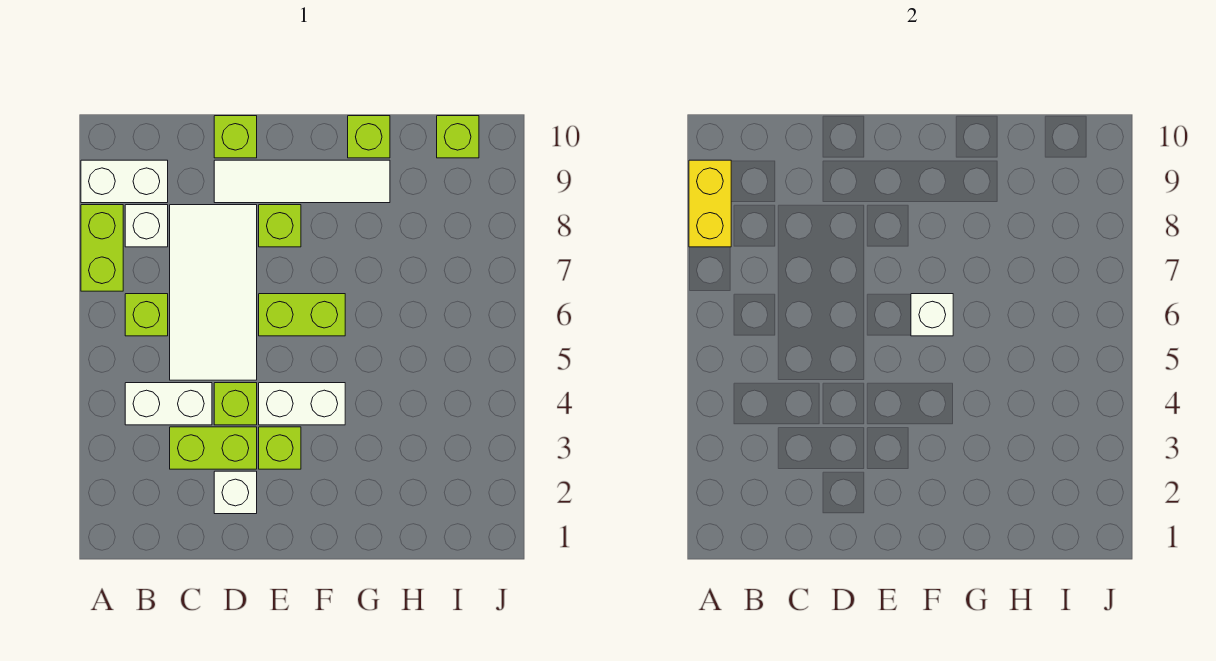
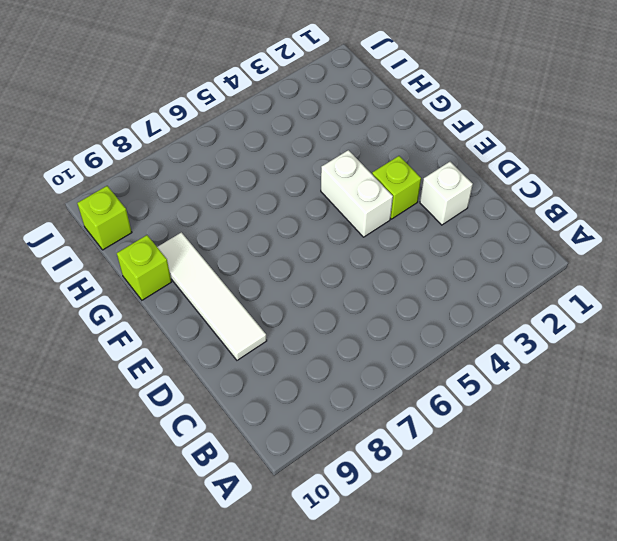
none -> lime brick A7:A8 level 1
none -> white brick A9:B9 level 1
none -> white brick B4:C4 level 1

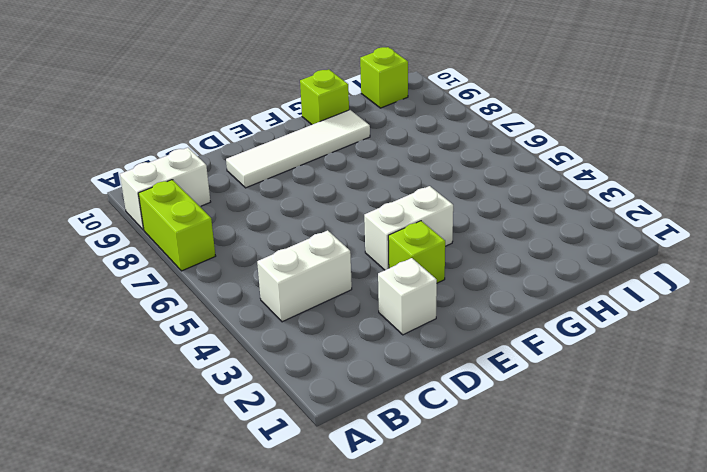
none -> lime brick B6 level 1
none -> white brick B8 level 1
none -> lime brick C3:D3 level 1

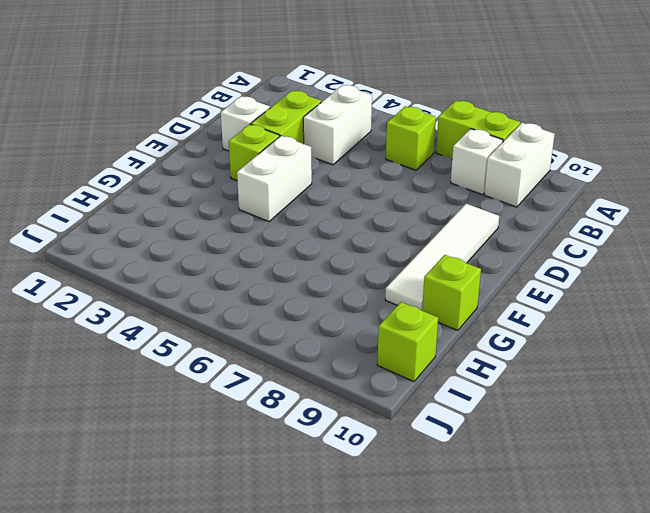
none -> white tile C5:D8 level 1
none -> lime brick D4 level 1
none -> lime brick D10 level 1

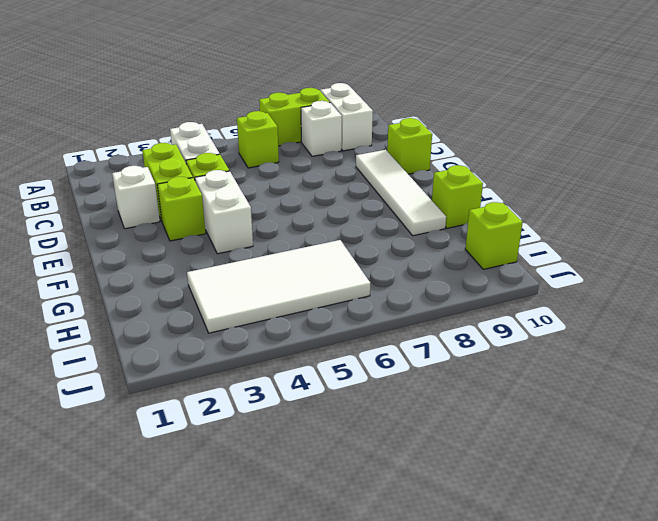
white tile H3:I6 level 1 -> white tile C5:D8 level 1
none -> lime brick E6:F6 level 1
none -> lime brick E8 level 1
none -> yellow brick A8:A9 level 2

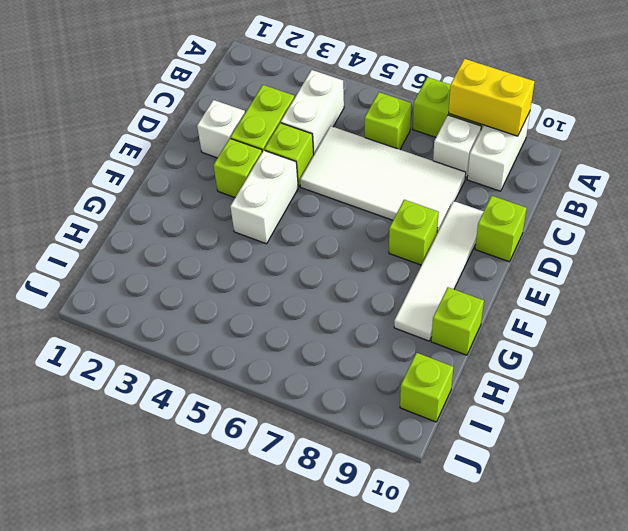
none -> lime brick E6:F6 level 1
none -> white brick F6 level 2

